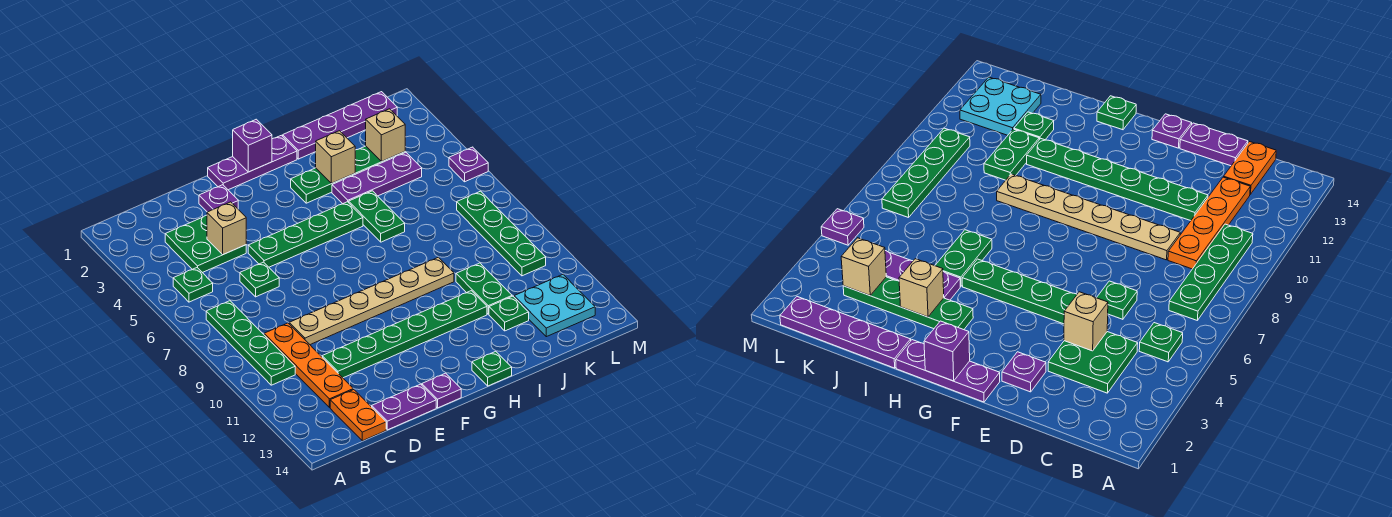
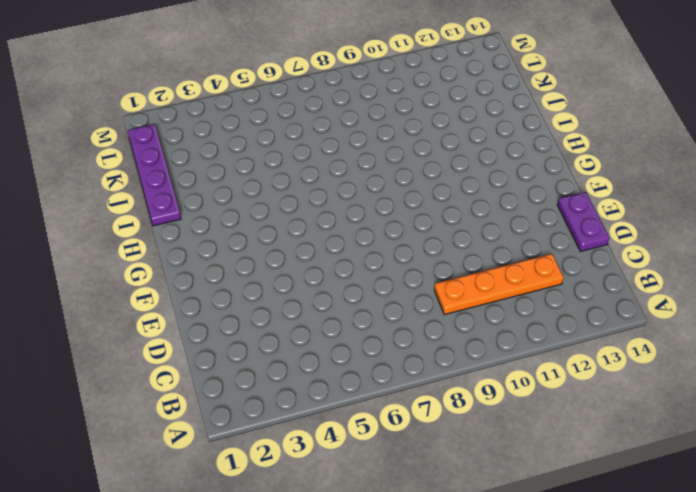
none -> green plate B5 level 1
none -> green plate B7:B10 level 1
none -> green plate C3:D4 level 1

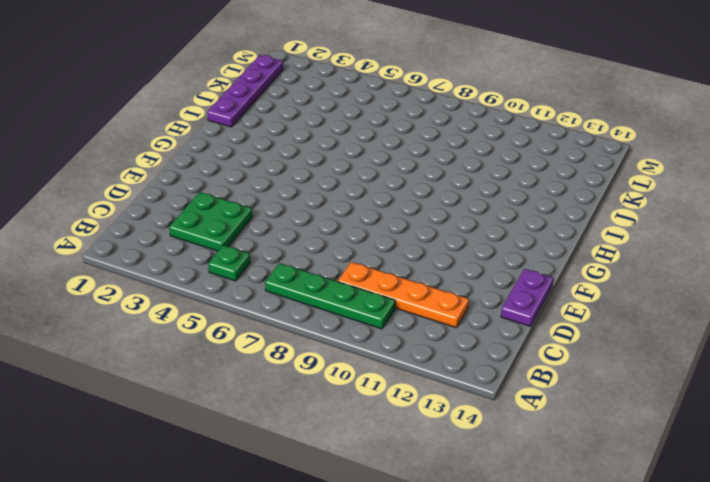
none -> orange plate C13:C14 level 1
none -> green plate D6 level 1
none -> tan plate D9:I9 level 1

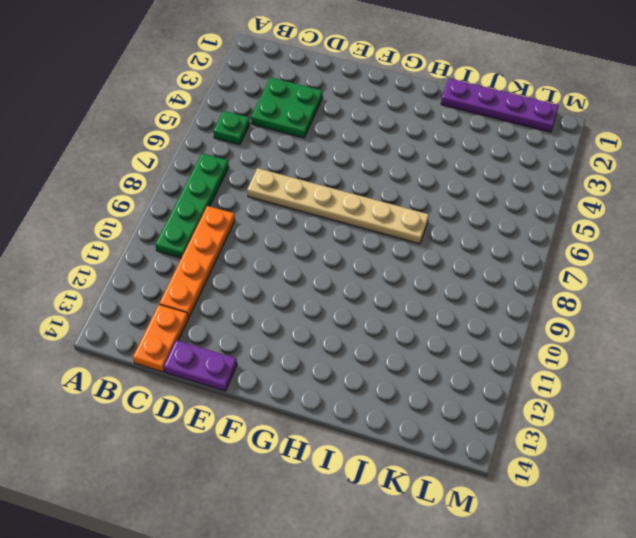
tan plate D7:I7 level 1 -> tan plate D9:I9 level 1
none -> green plate D6 level 1
none -> green plate D11:I11 level 1
none -> purple plate E2 level 1

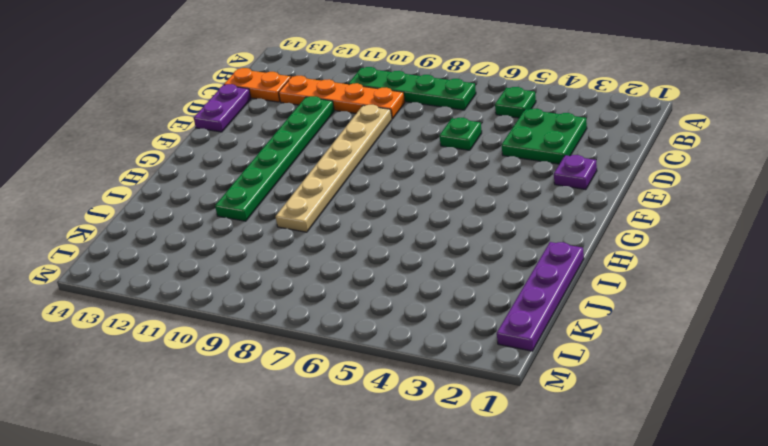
none -> green plate E5:H5 level 1
none -> purple plate F1:H1 level 1
none -> purple plate F14 level 1

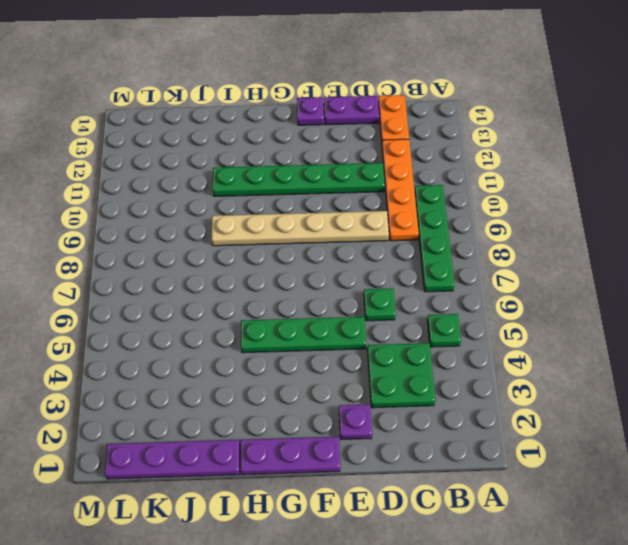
none -> green plate H3:K3 level 1
none -> green plate H14 level 1
none -> purple plate I4:K4 level 1

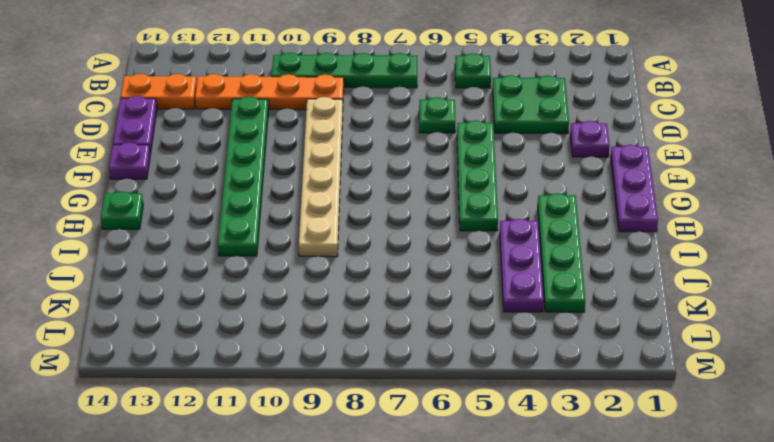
none -> purple plate I1:L1 level 1
none -> green plate I5:I6 level 1
none -> green plate J10:J11 level 1

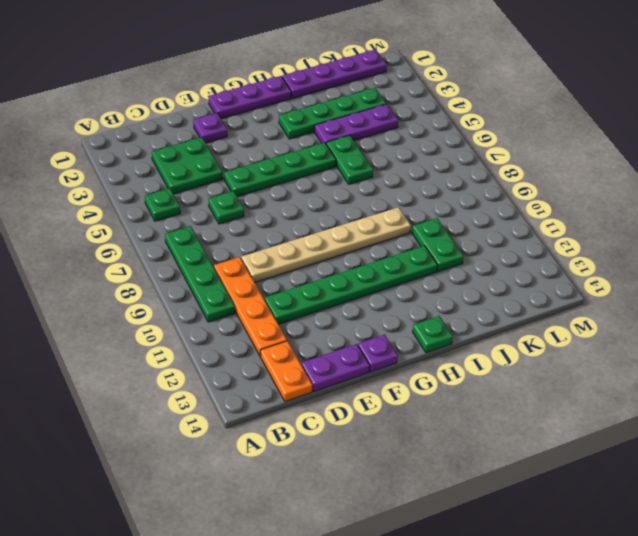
none -> green plate J12 level 1
none -> cyan plate K12:L13 level 1
none -> green plate L7:L10 level 1

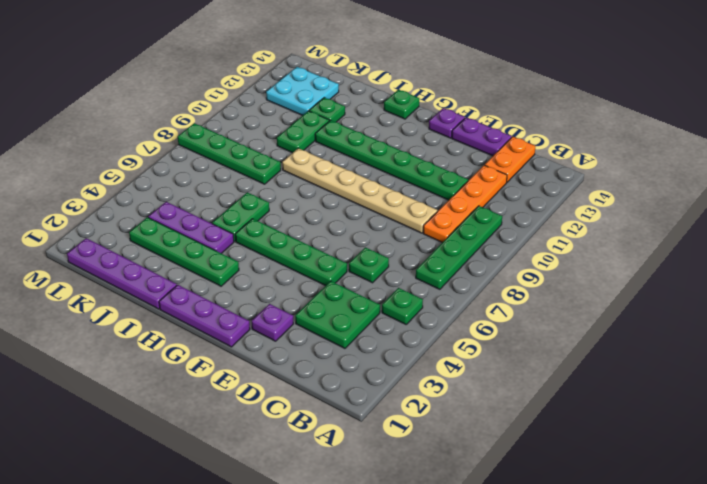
green plate J8:M8 level 1 -> green plate L7:L10 level 1
none -> purple plate M5 level 1
none -> tan brick D4 level 2
none -> purple brick G1 level 2

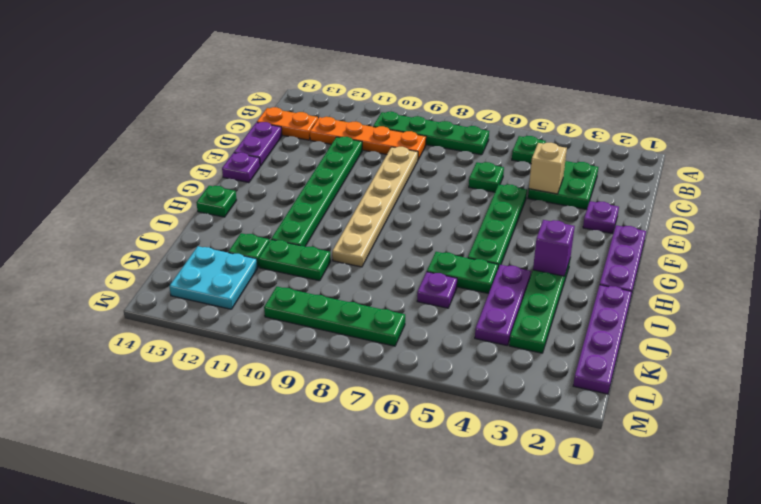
purple brick H3 level 2 -> purple brick G1 level 2
purple plate J6 level 1 -> purple plate M5 level 1
none -> tan brick I3 level 2
none -> tan brick K3 level 2

